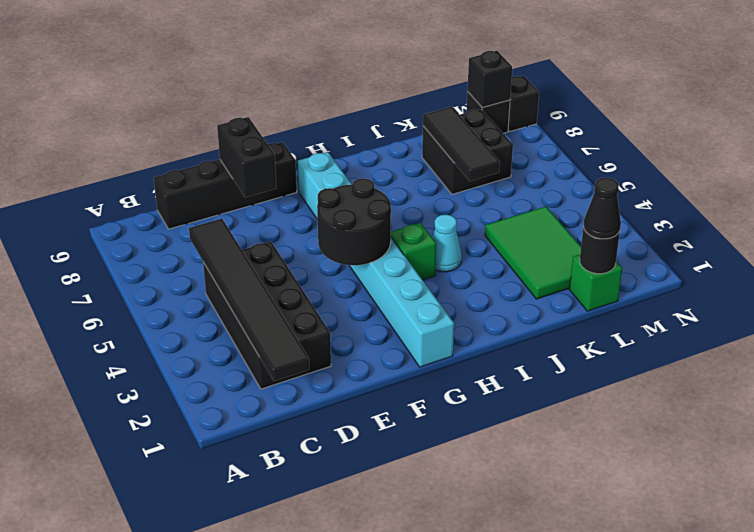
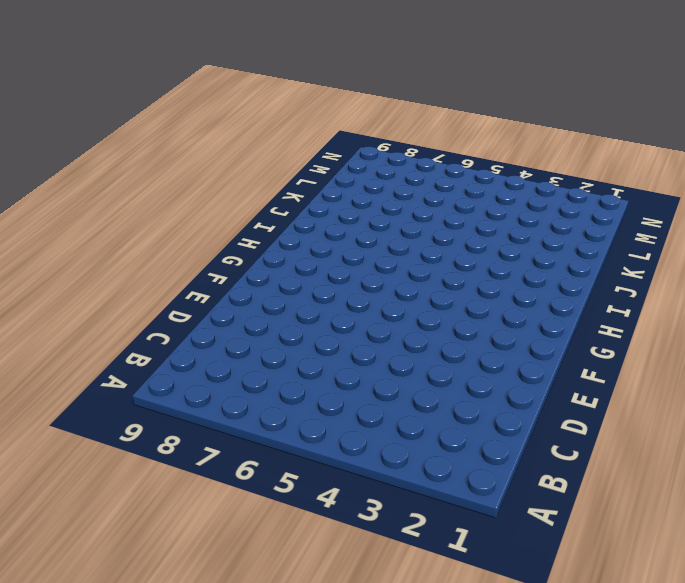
none -> black brick C2:D5 level 1
none -> black brick C9:F9 level 1
none -> cyan brick G1:G8 level 1

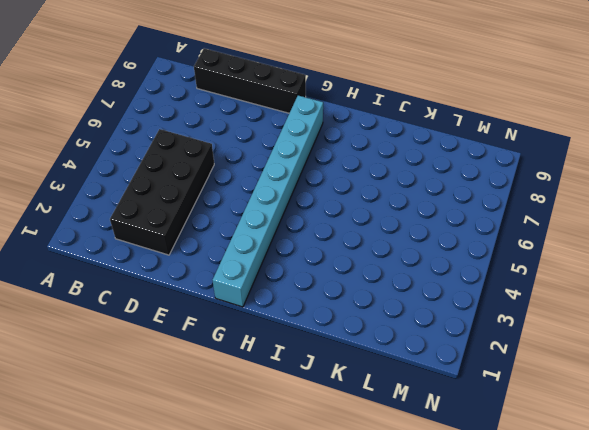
none -> green brick H4 level 1
none -> cyan cone I4 level 1
none -> green tile K2:L4 level 1

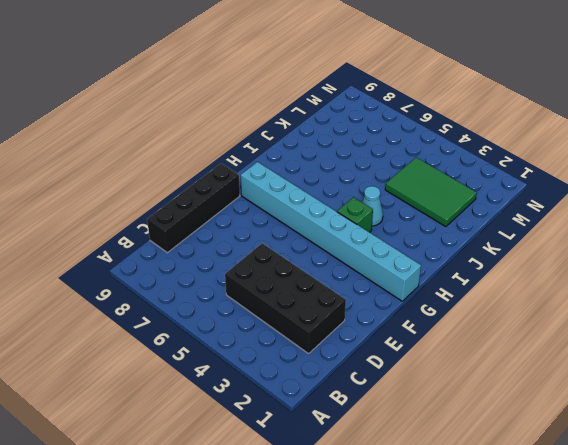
none -> black brick K7:L8 level 1
none -> green brick L1 level 1
none -> black brick M9 level 1

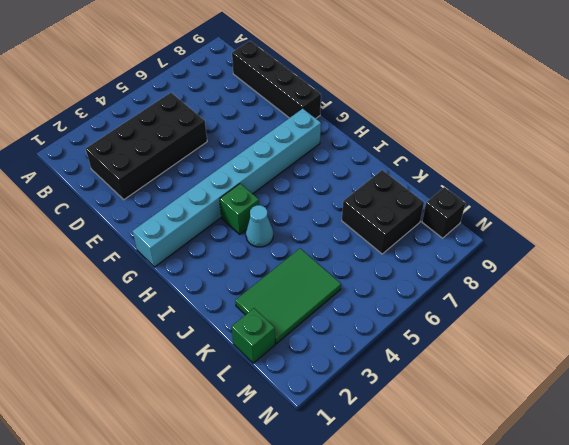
none -> black brick N9 level 1
none -> black tile C1:C6 level 2
none -> black brick E8:E9 level 2

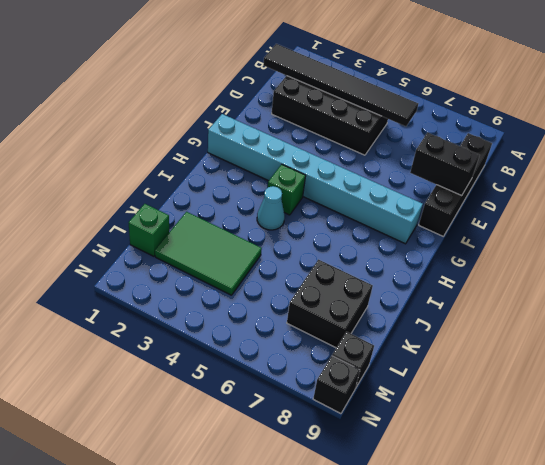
none -> black round brick F4:G5 level 2
none -> black tile K6:K8 level 2
none -> black round brick L1 level 2

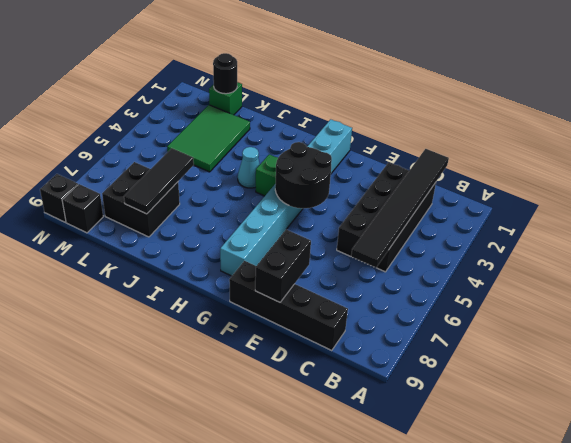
none -> black brick M9 level 2
none -> black cone L1 level 3

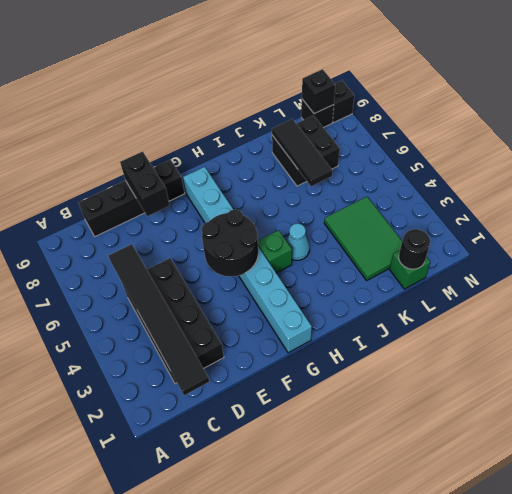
none -> black cone L1 level 3

